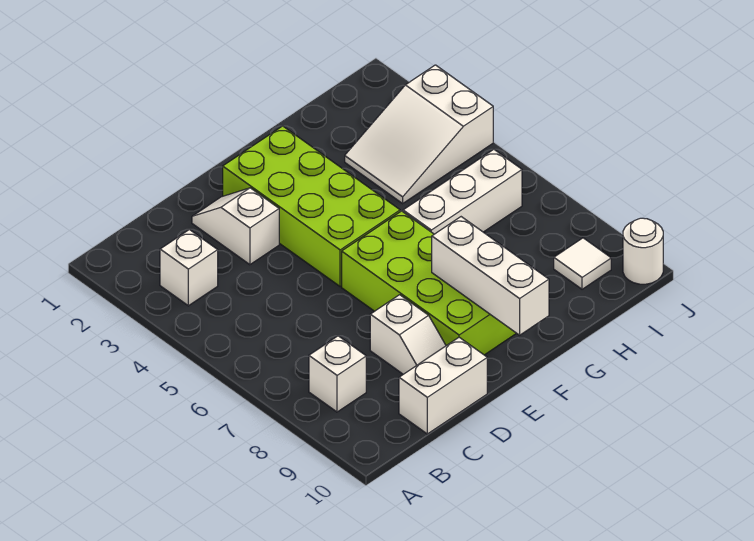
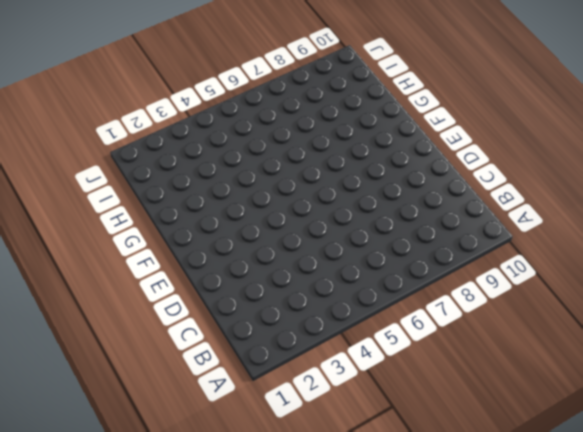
none -> white brick B3 level 1
none -> white brick B8 level 1
none -> white brick C10:D10 level 1

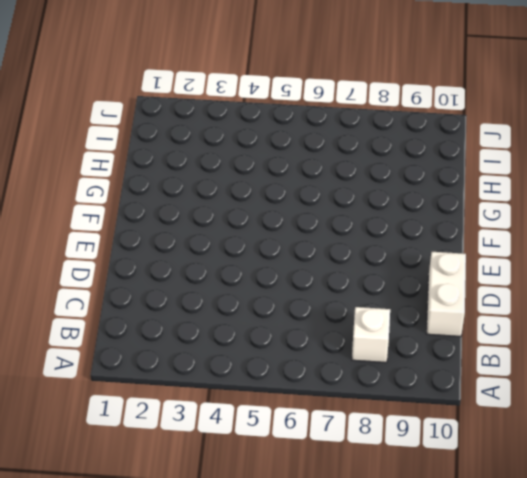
none -> white brick B3 level 1
none -> white slope D2:D3 level 1 top 3
none -> white slope D8:D9 level 1 top 8

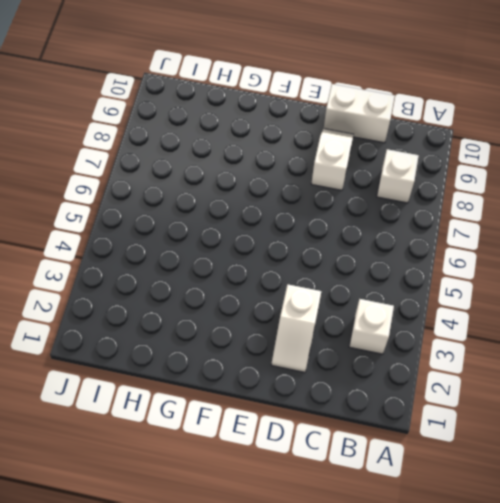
none -> lime brick E2:F5 level 1
none -> lime brick E6:F9 level 1
none -> white brick G6:I6 level 1

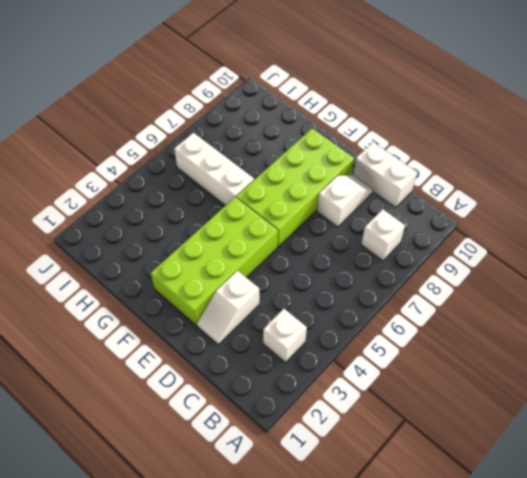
none -> white slope H3:J4 level 1 top J
none -> white tile I9 level 1
none -> white round brick J10 level 1

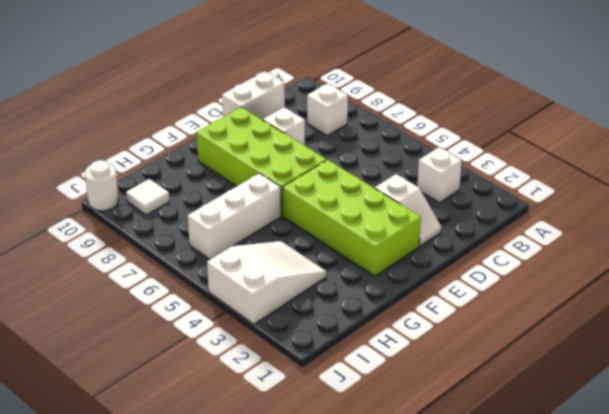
none -> white brick F8:F10 level 2

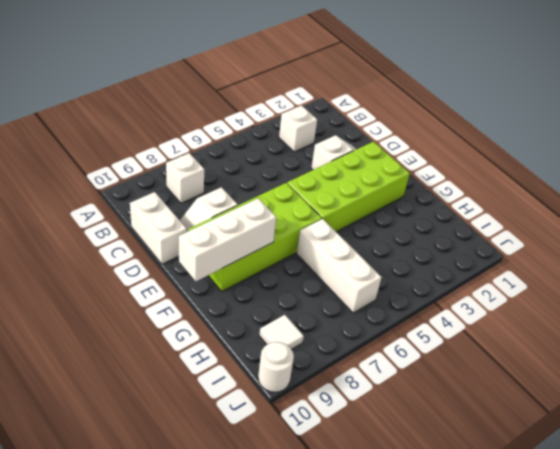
none -> white slope H3:J4 level 1 top J

